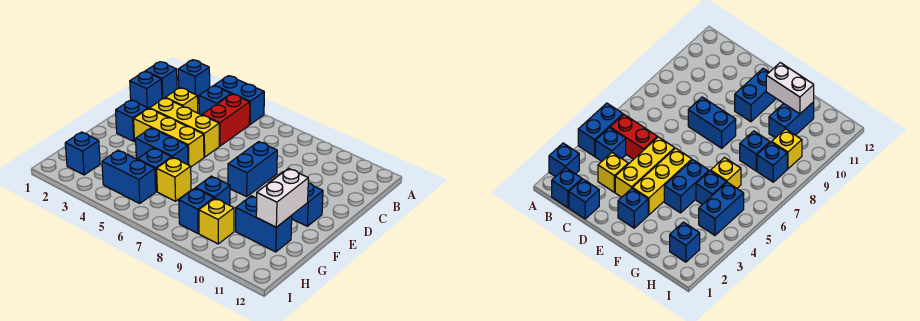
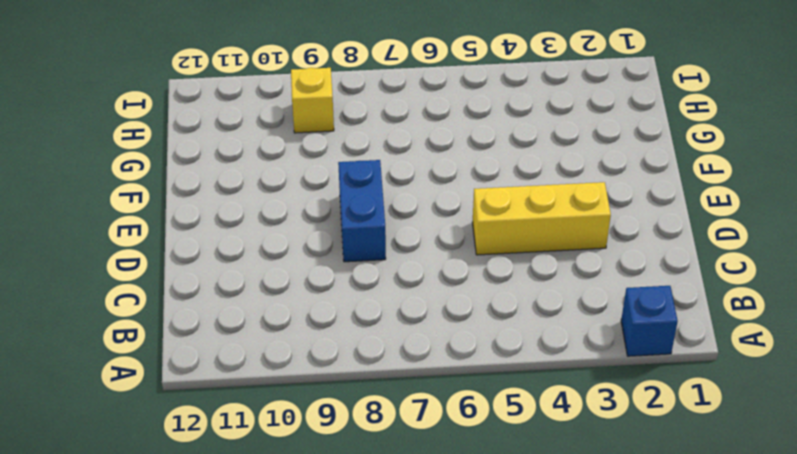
none -> blue brick A4:A5 level 1
none -> blue brick B1 level 1
none -> blue brick B4 level 1

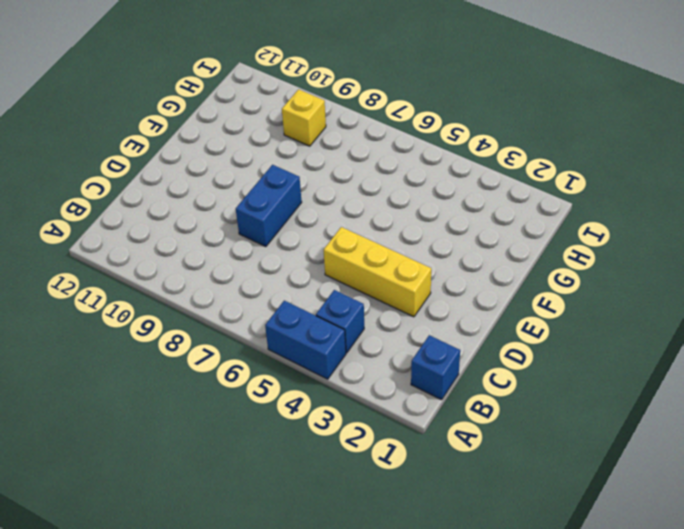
none -> blue brick A2 level 1
none -> red brick B5:C5 level 1
none -> blue brick C1 level 1

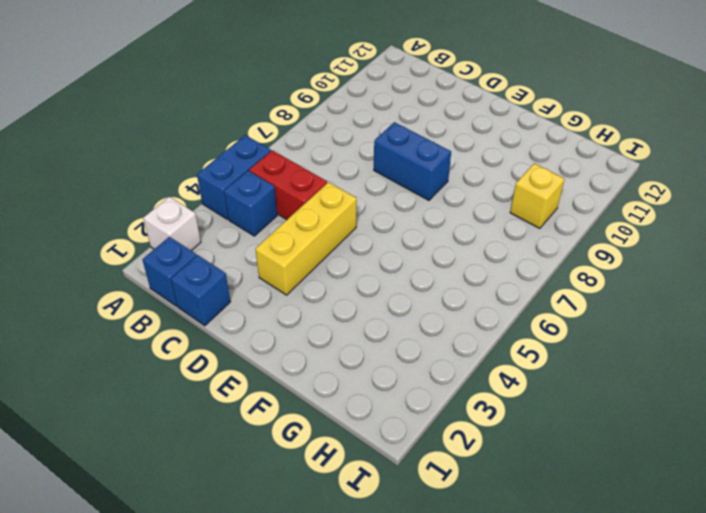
white brick A2 level 1 -> blue brick A2 level 1
none -> yellow brick C3 level 1
none -> blue brick E2 level 1
none -> yellow brick E3:E5 level 1

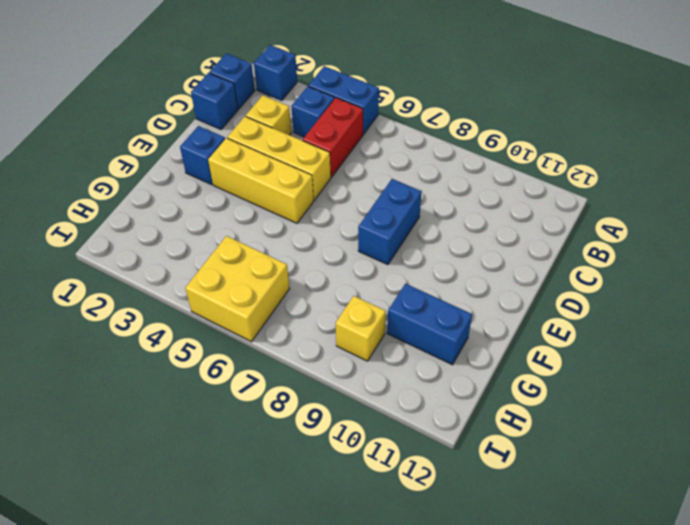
yellow brick H5:I6 level 1 -> blue brick H4:H5 level 1
none -> blue brick E10:E11 level 1
none -> blue brick F4:F5 level 1
none -> blue brick G5 level 1

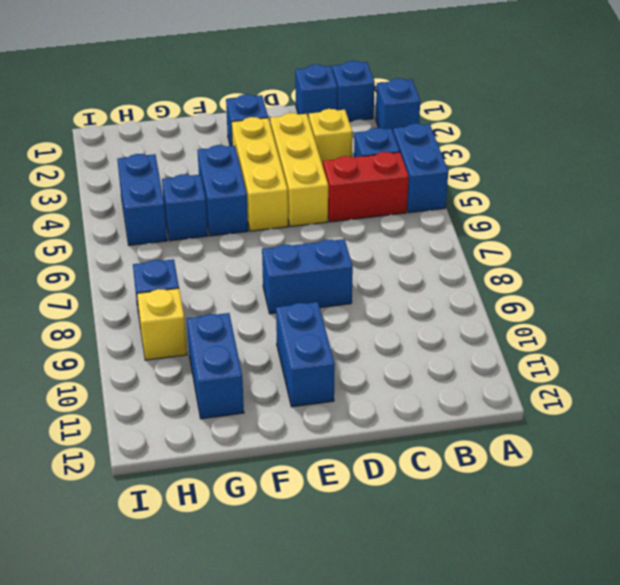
none -> yellow brick G6 level 1
none -> blue brick G8 level 1
none -> blue brick H2 level 1

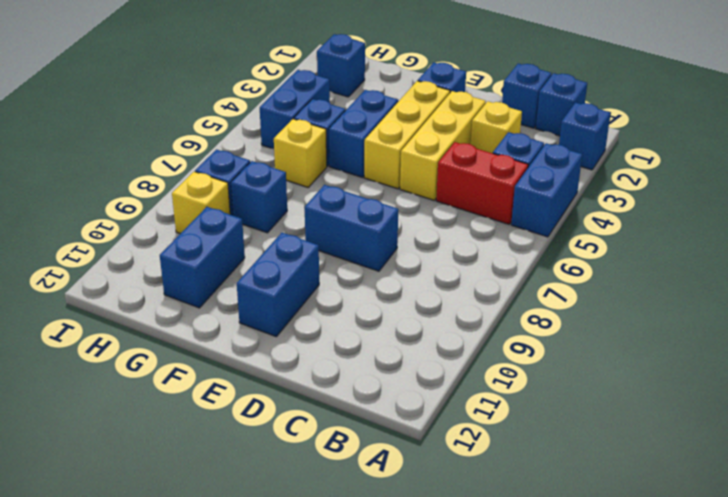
none -> white brick F11:G11 level 2

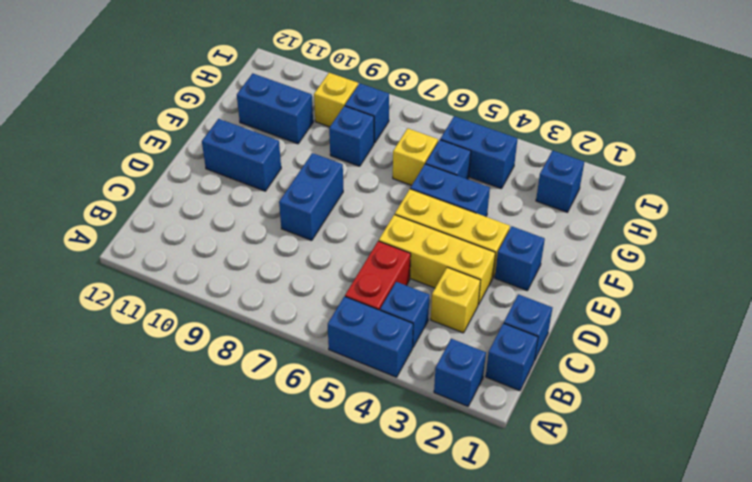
none -> white brick F11:G11 level 2

